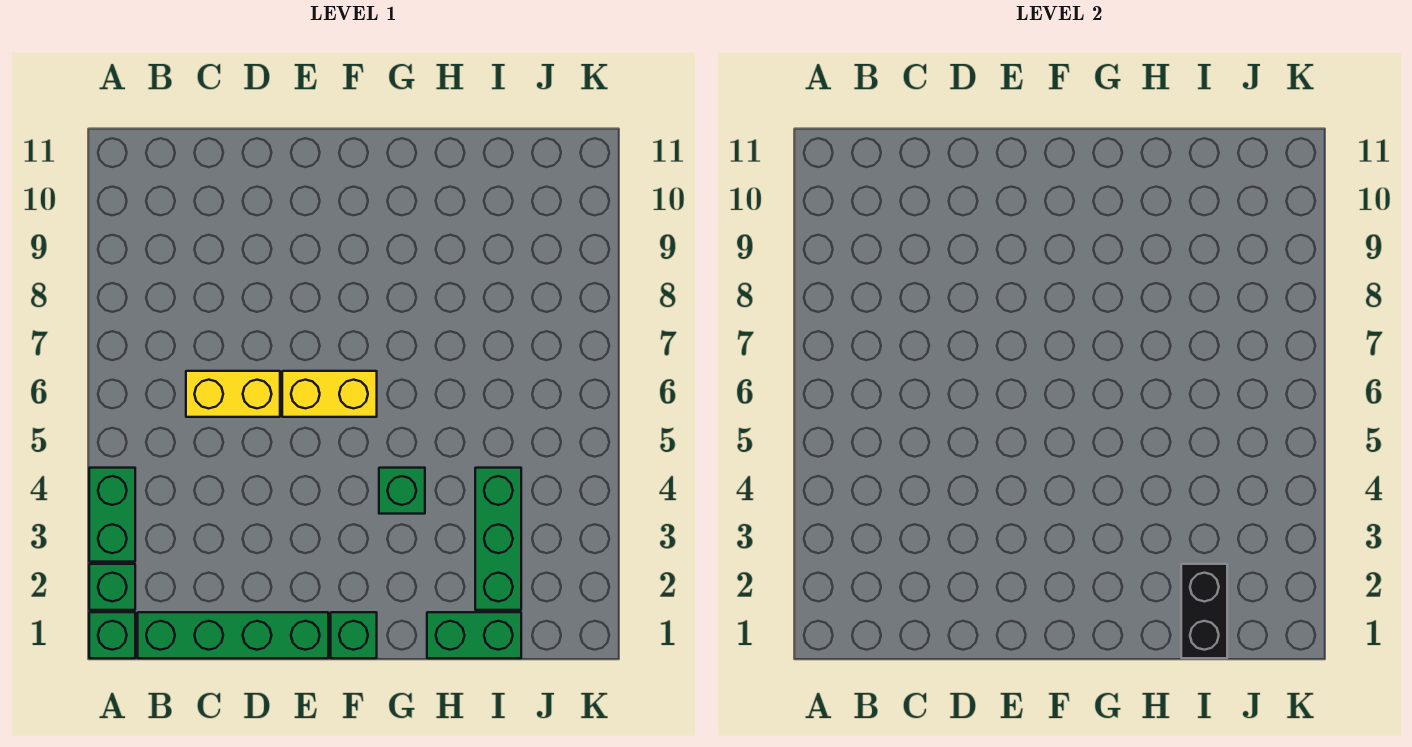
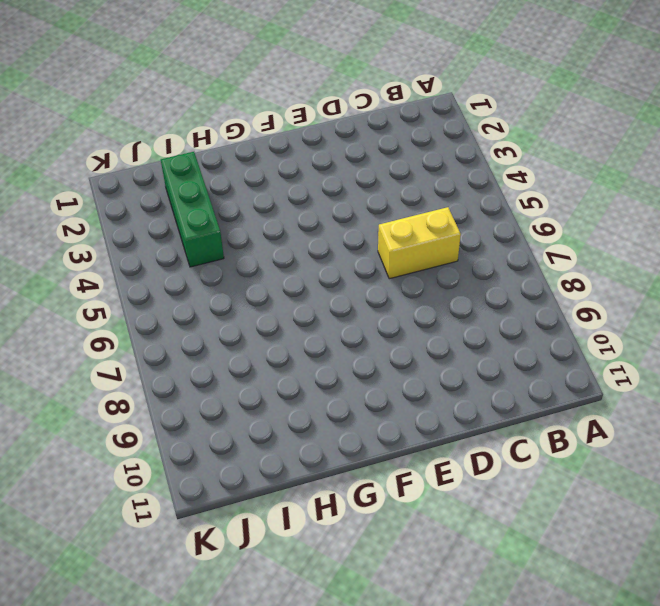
none -> green brick A1 level 1
none -> green brick A2 level 1

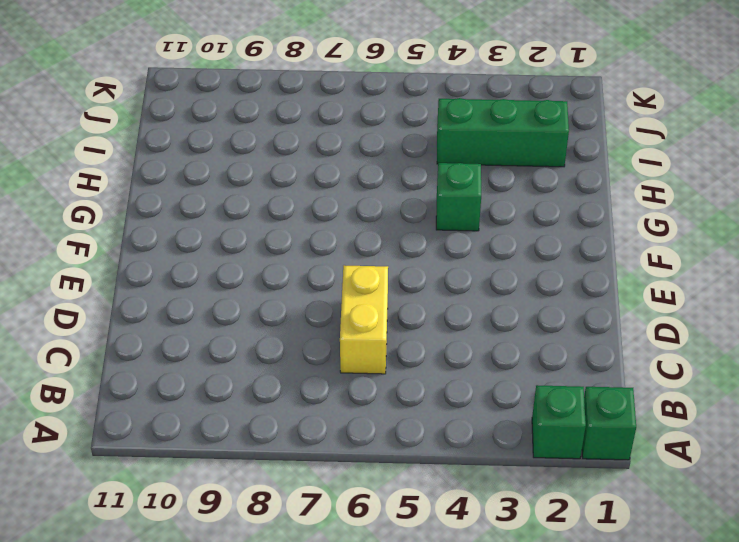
none -> green brick A3:A4 level 1
none -> green brick B1:E1 level 1

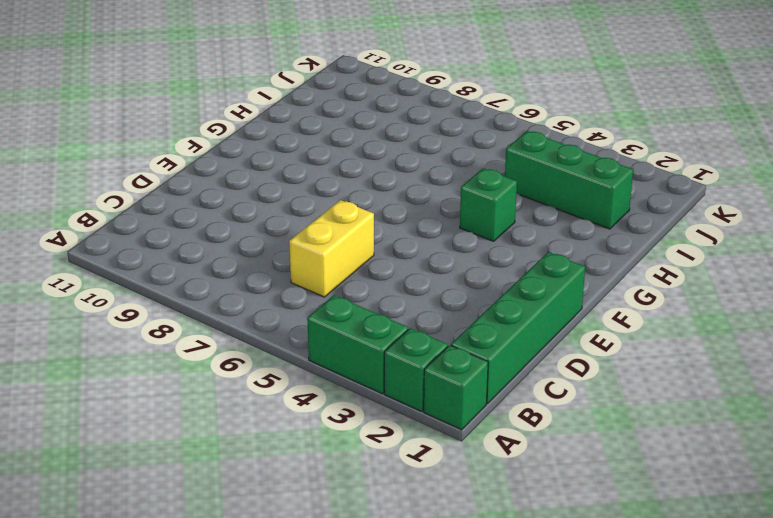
none -> yellow brick E6:F6 level 1
none -> green brick F1 level 1

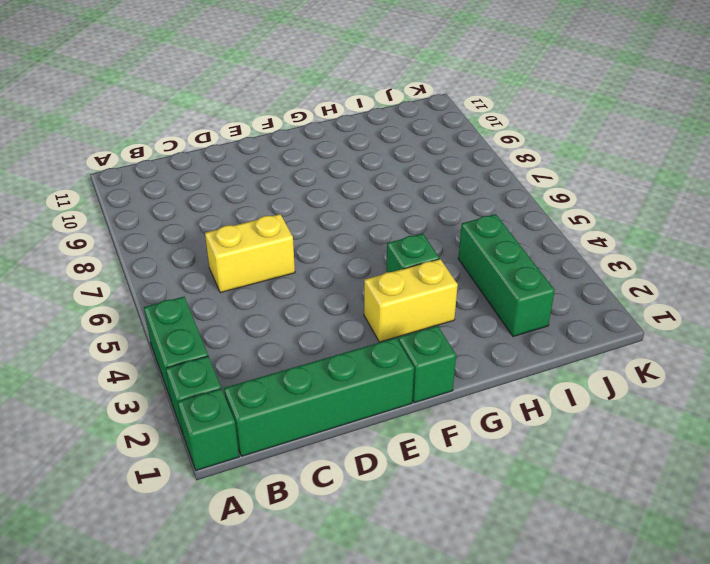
yellow brick F3:G3 level 1 -> yellow brick E6:F6 level 1
none -> green brick H1:I1 level 1
none -> black brick I1:I2 level 2

